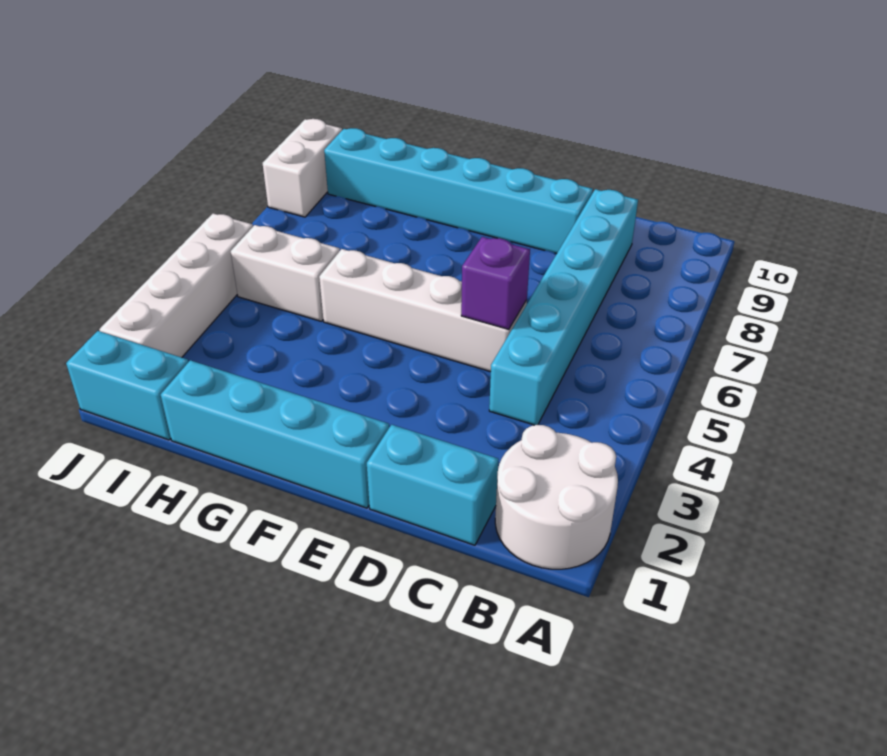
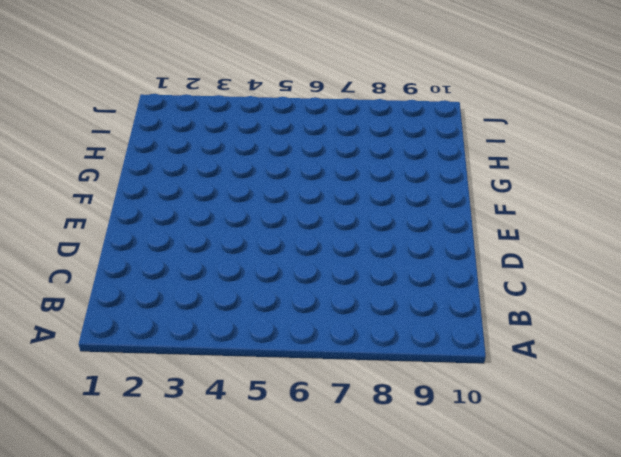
none -> white round brick A1:B2 level 1
none -> cyan brick C1:D1 level 1

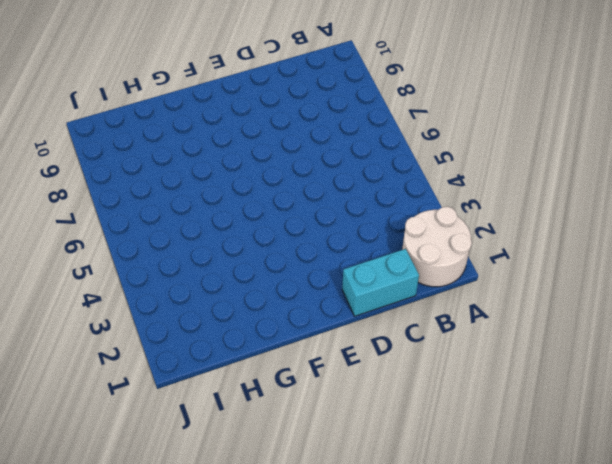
none -> cyan brick C4:C9 level 1
none -> white brick D5:G5 level 1

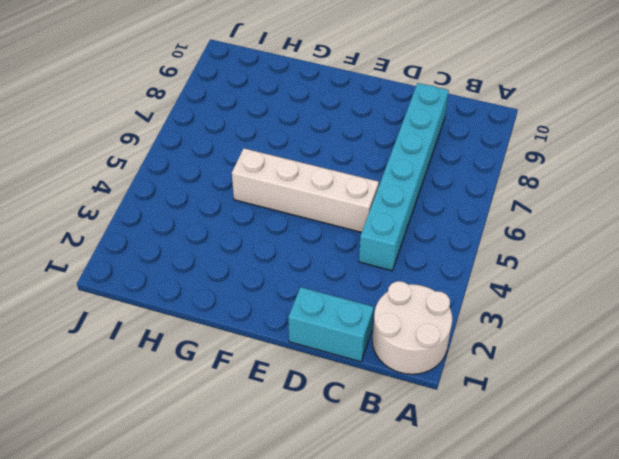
none -> cyan brick D9:I9 level 1
none -> cyan brick E1:H1 level 1

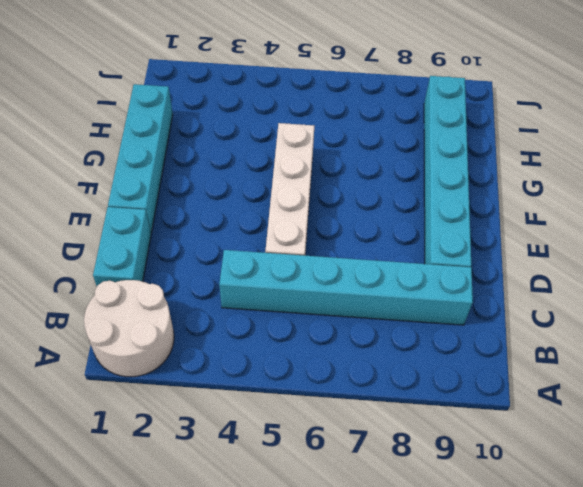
none -> white brick H5:I5 level 1
none -> cyan brick I1:J1 level 1

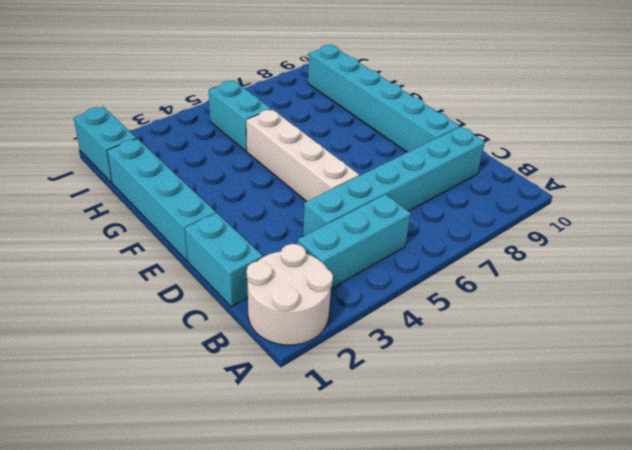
cyan brick B3:B5 level 1 -> none
cyan brick H5:I5 level 1 -> white brick H5:I5 level 1
none -> white brick J2:J5 level 1
none -> white brick J8:J9 level 1

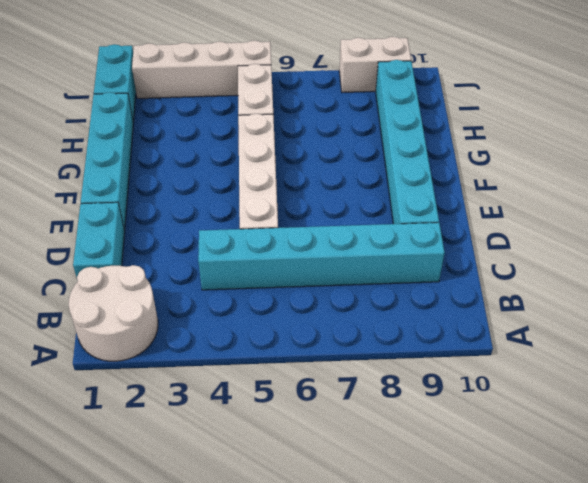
none -> purple brick D5 level 2

